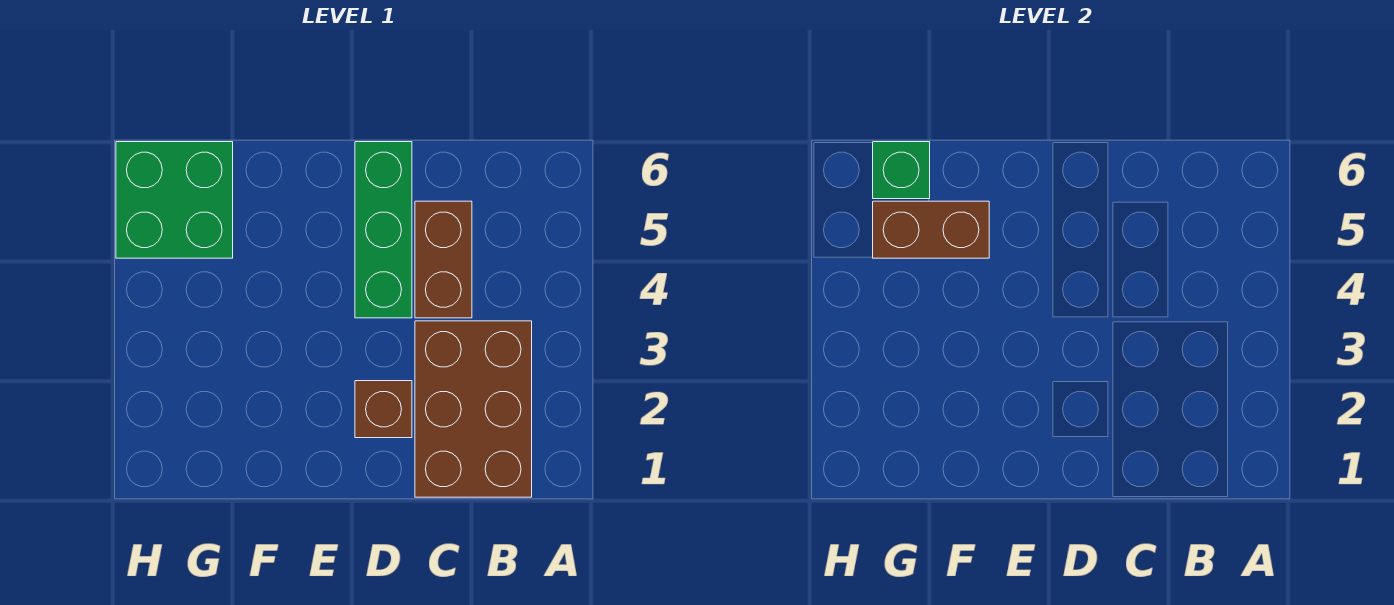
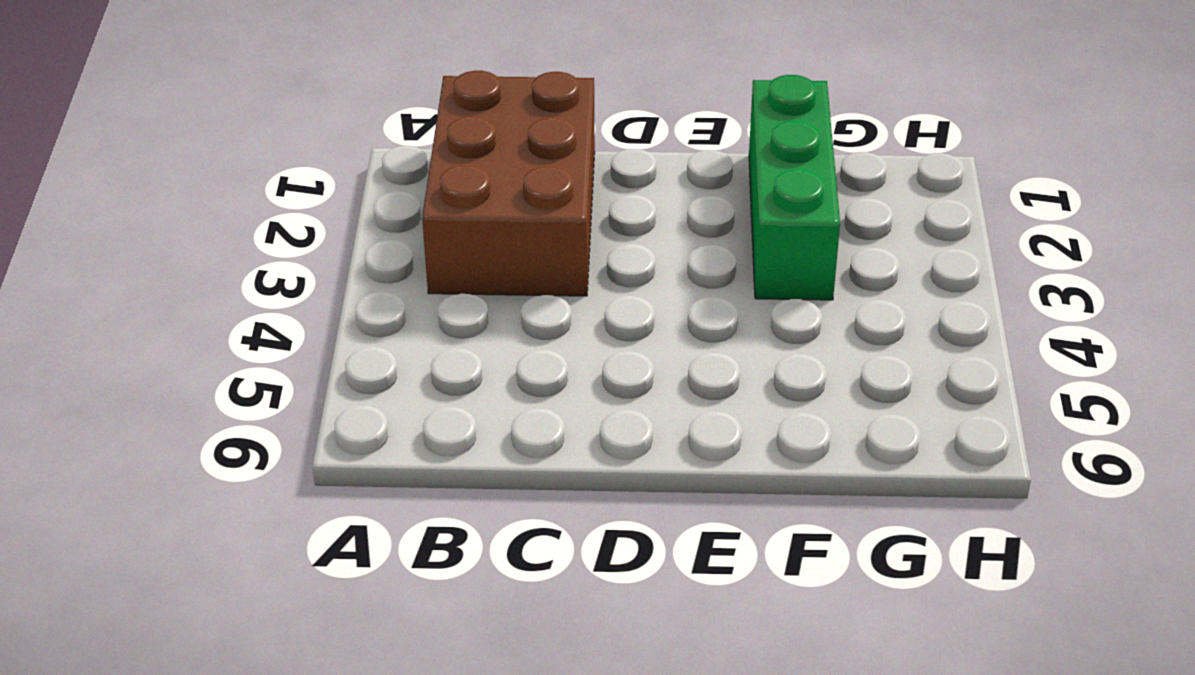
green brick F1:F3 level 1 -> green brick D4:D6 level 1
none -> brown brick C4:C5 level 1
none -> brown brick D2 level 1

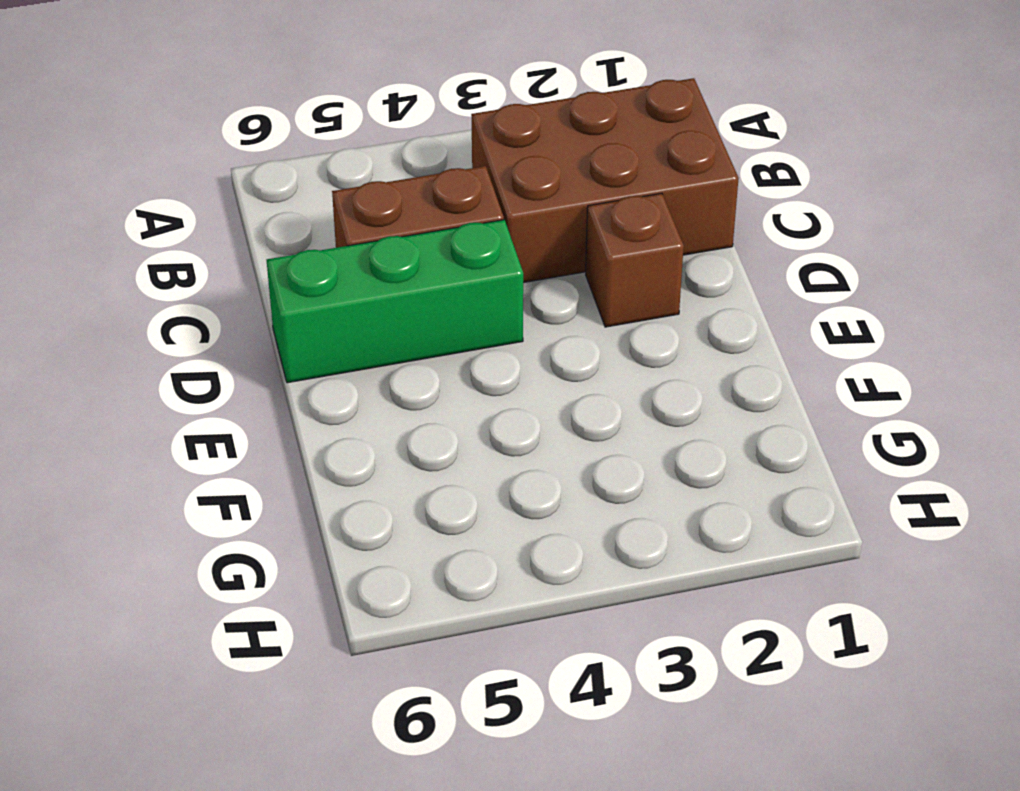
none -> green brick G5:H6 level 1
none -> brown brick F5:G5 level 2

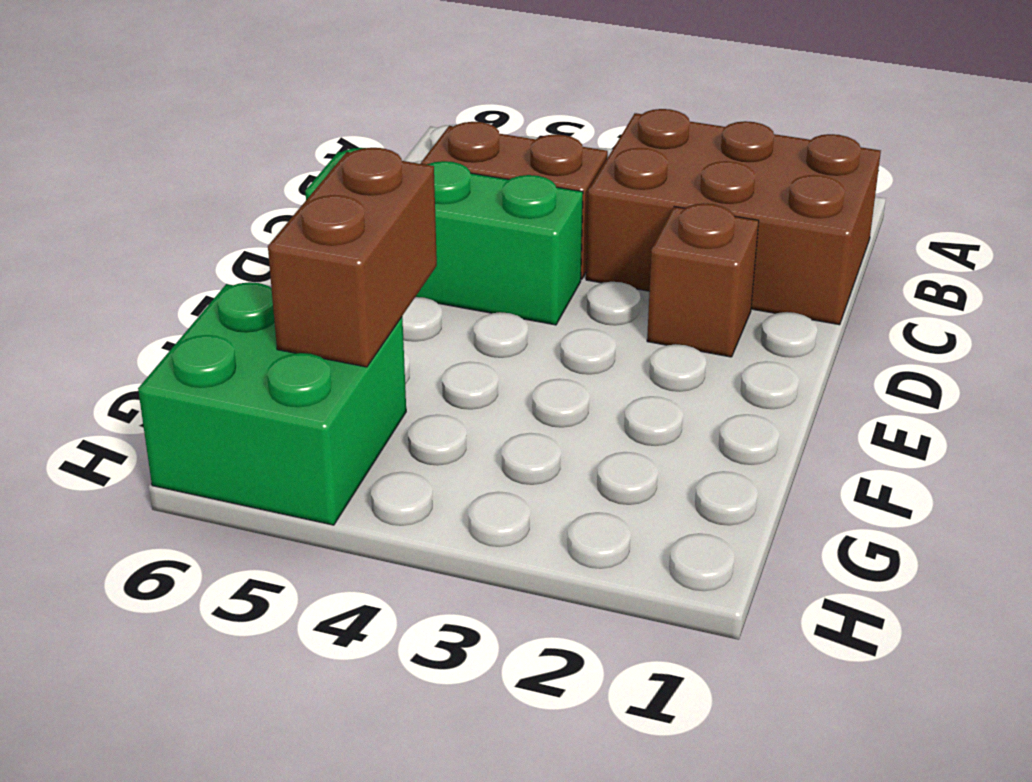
none -> green brick G6 level 2

